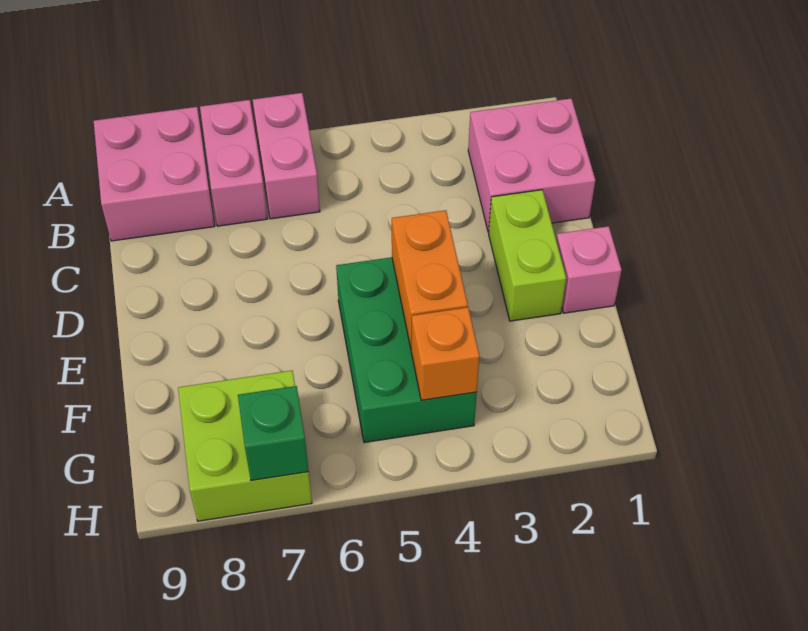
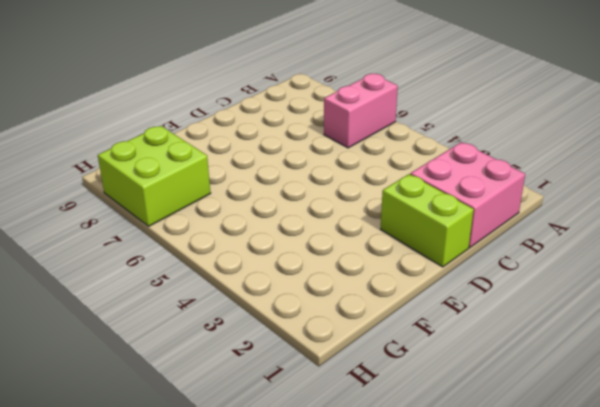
lime brick D1:D2 level 1 -> lime brick D2:E2 level 1
none -> pink brick A7:B7 level 1
none -> pink brick A8:B9 level 1

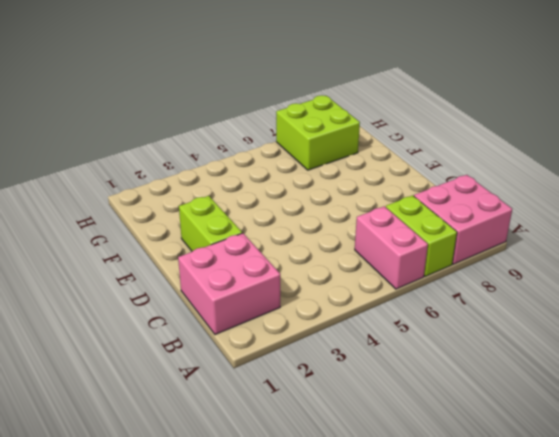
lime brick A7:B7 level 1 -> pink brick A7:B7 level 1
none -> pink brick E1 level 1
none -> green brick E4:G5 level 1

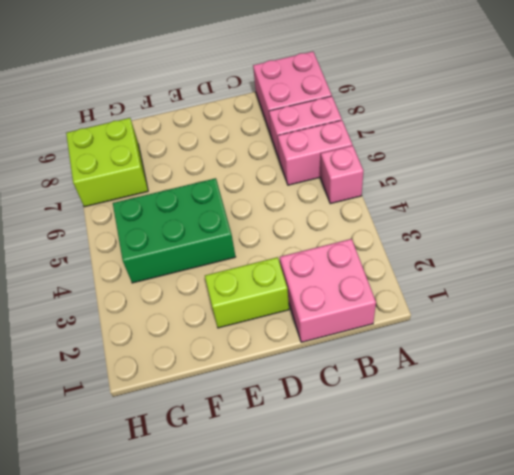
pink brick A5 level 1 -> pink brick E1 level 1
none -> orange brick E4:F4 level 2
none -> orange brick G4 level 2

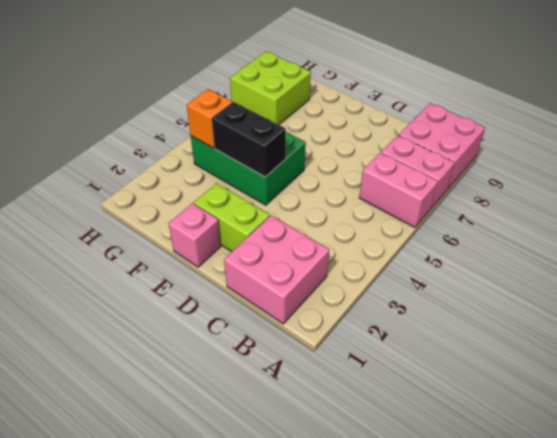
black brick E4:F4 level 2 -> orange brick E4:F4 level 2
none -> green brick H7 level 2

